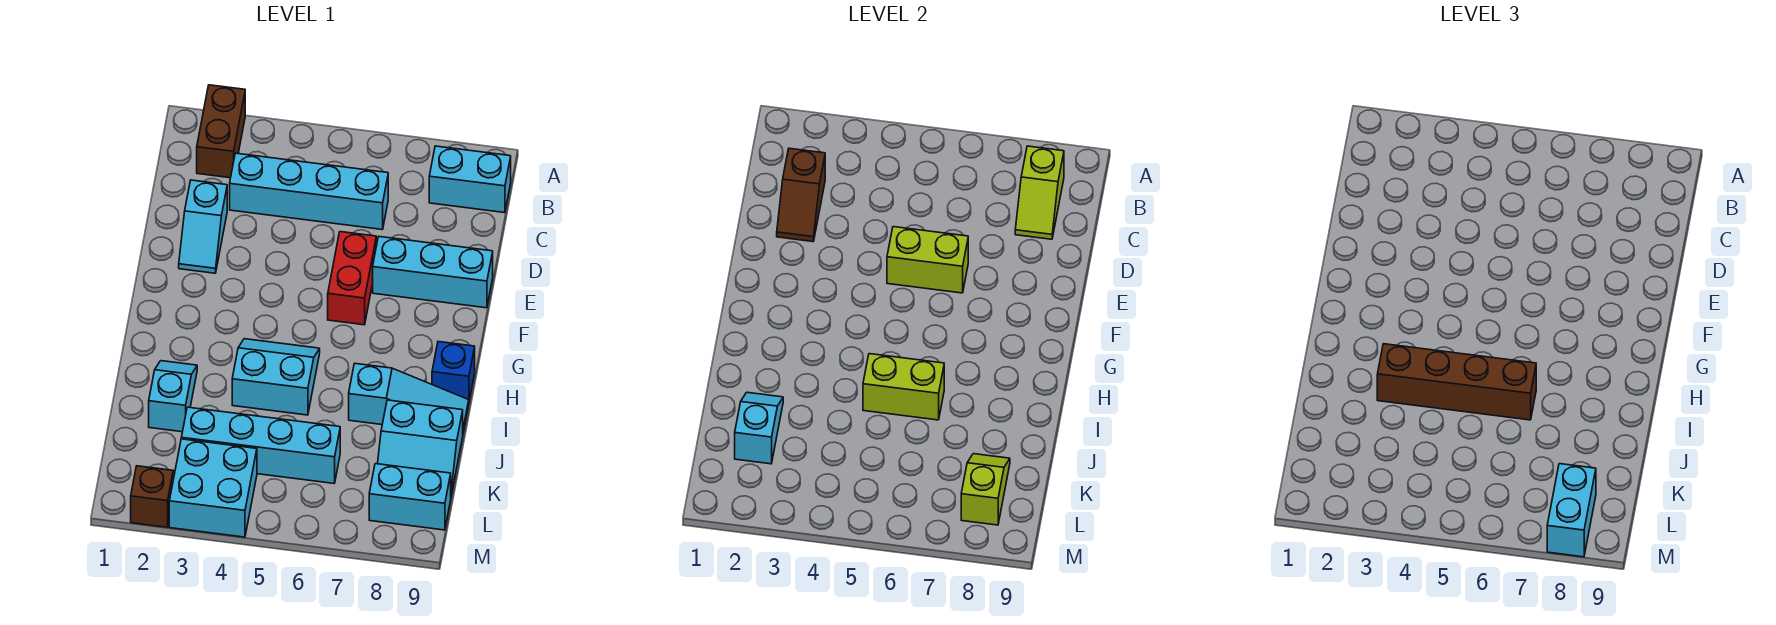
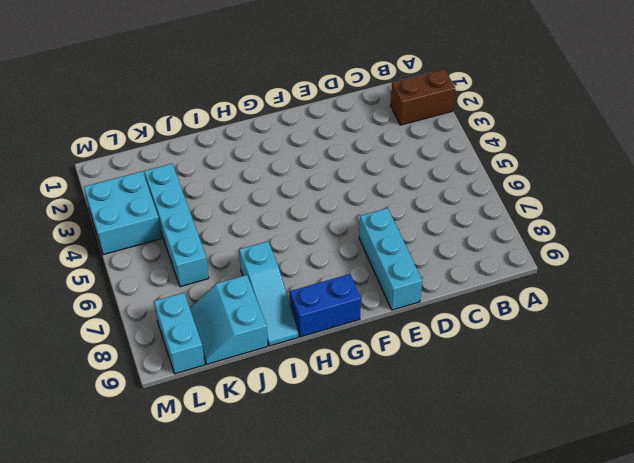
blue brick G9:H9 level 1 -> blue brick H9 level 1
none -> cyan brick B8:B9 level 1
none -> cyan brick C3:C6 level 1
none -> cyan slope D2:E2 level 1 top D

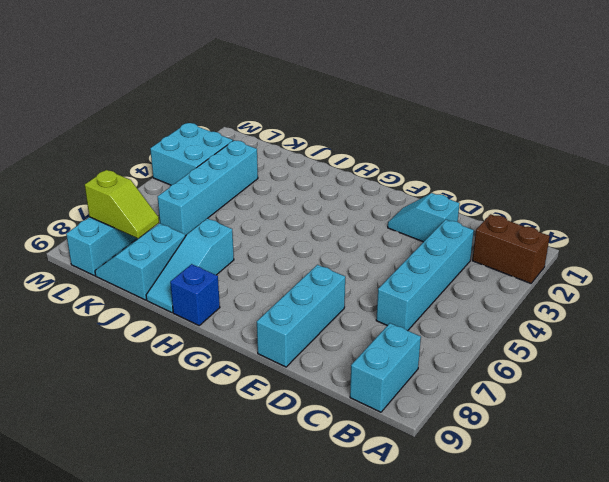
none -> red brick E6:F6 level 1
none -> cyan slope H4:I5 level 1 top I
none -> cyan slope I2:J2 level 1 top J

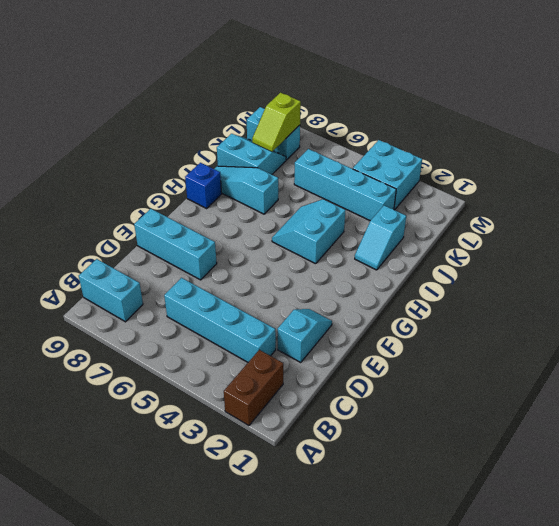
cyan slope H4:I5 level 1 top 4 -> cyan slope H4:I5 level 1 top I
none -> red brick E6:F6 level 1
none -> brown brick M2 level 1
none -> lime slope B8:C8 level 2 top B

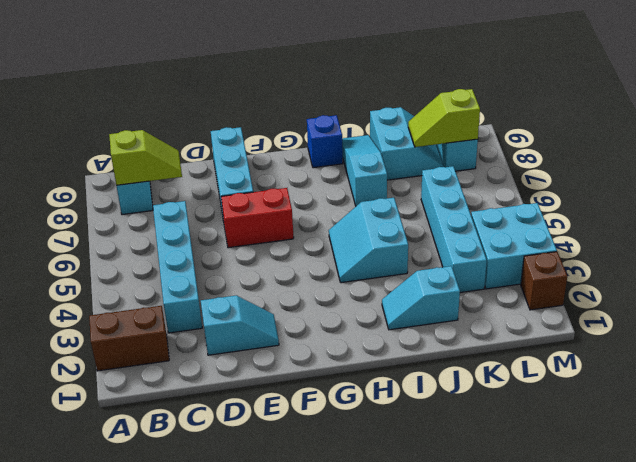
none -> brown slope C2:D2 level 2 top C
none -> lime brick E5:E6 level 2
none -> lime brick I5:I6 level 2

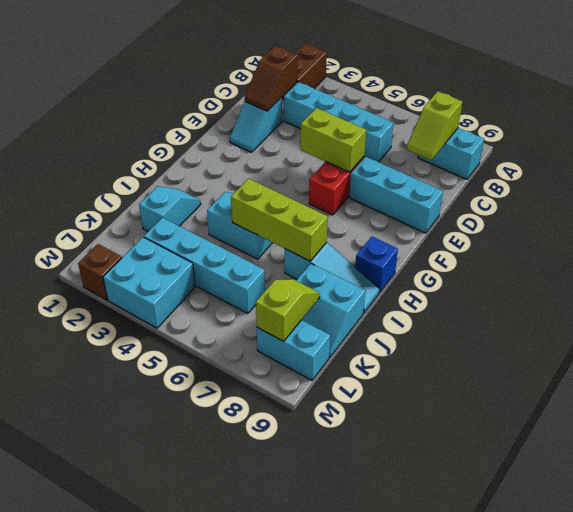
lime brick I5:I7 level 2 -> lime brick I5:I6 level 2
none -> cyan slope J2:K2 level 2 top K
none -> brown brick I3:I6 level 3
none -> cyan brick L8:M8 level 3

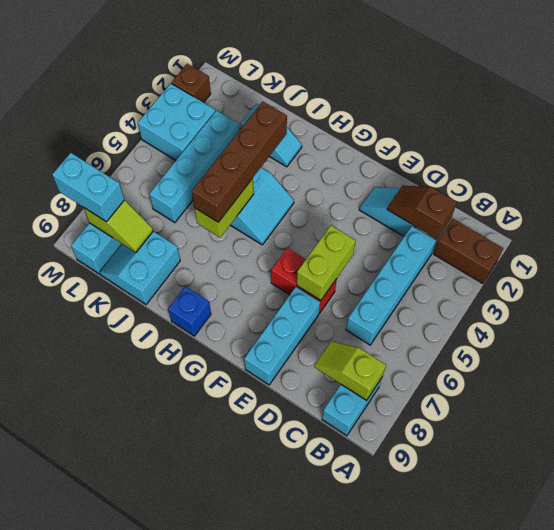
none -> cyan slope I7:I9 level 1 top 7
none -> cyan slope J2:K2 level 2 top K

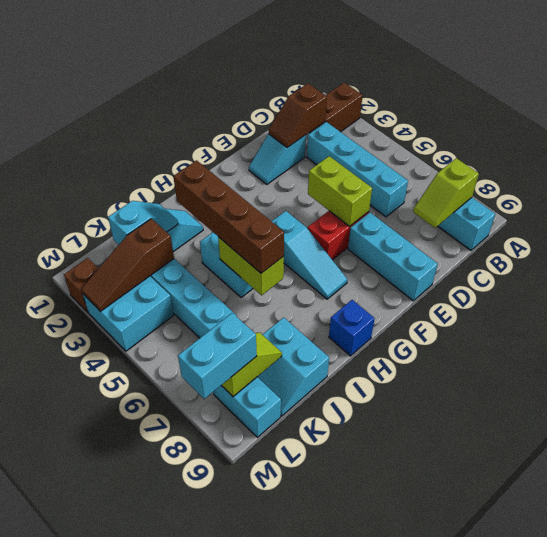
cyan slope G5:G7 level 1 top 5 -> cyan slope I7:I9 level 1 top 7
brown slope K3:M3 level 2 top K -> none

